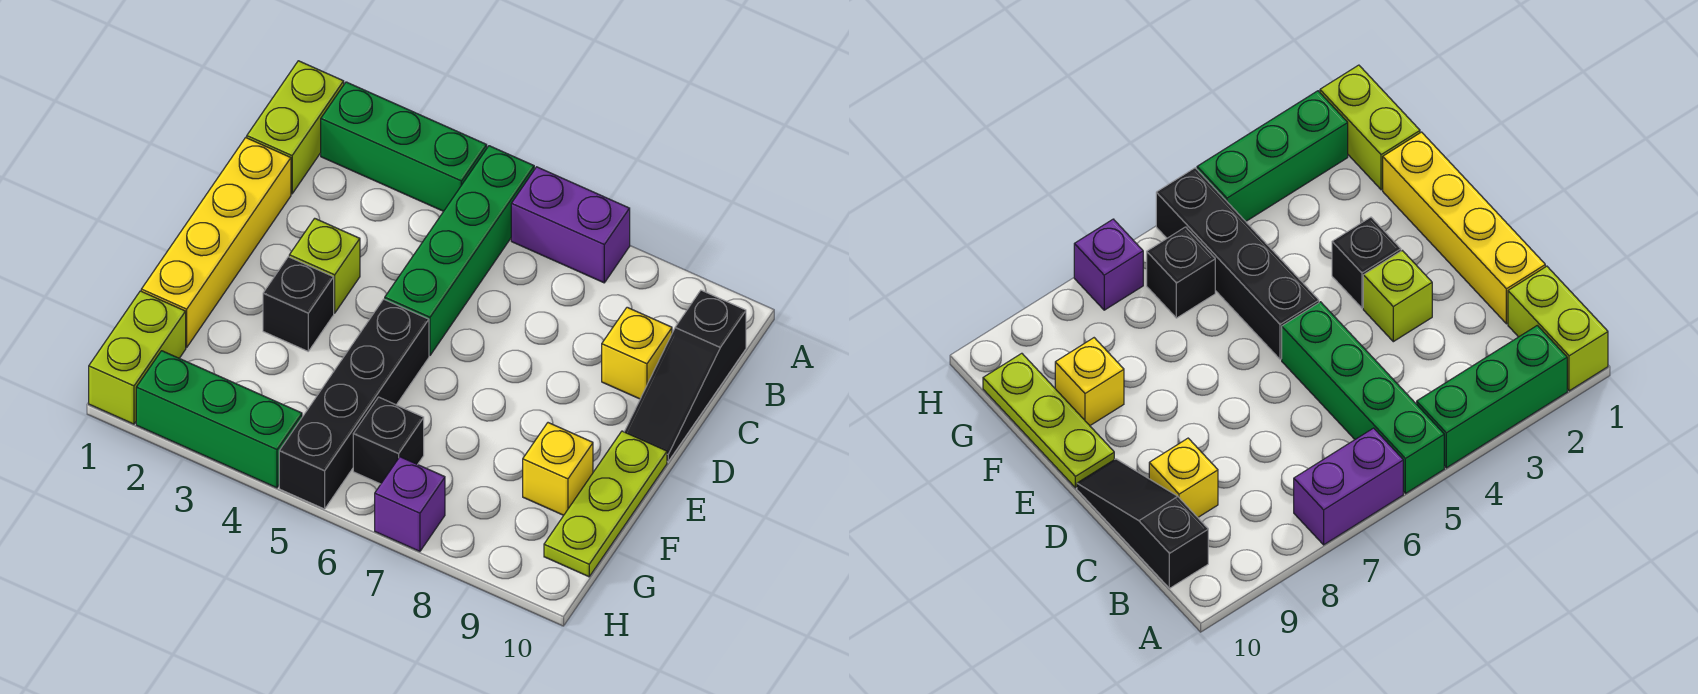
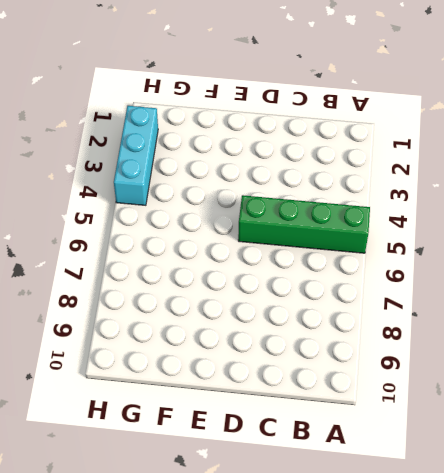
cyan brick H2:H4 level 1 -> green brick H2:H4 level 1
none -> lime brick A1:B1 level 1
none -> green brick A2:A4 level 1
none -> purple brick A6:A7 level 1

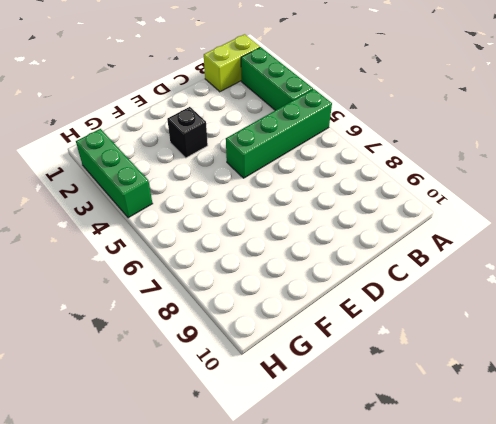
none -> purple brick A6:A7 level 1
none -> black slope B10:D10 level 1 top B
none -> yellow brick C1:F1 level 1

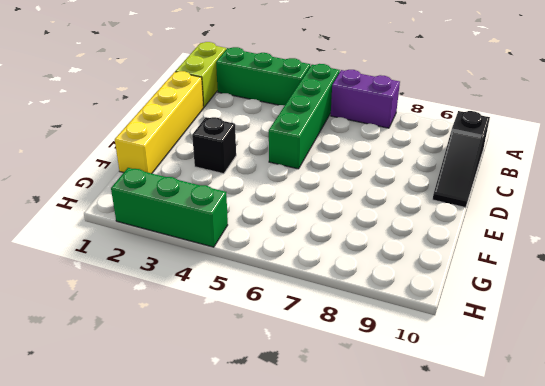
none -> yellow brick C9 level 1
none -> lime brick D3 level 1
none -> black brick E5:H5 level 1

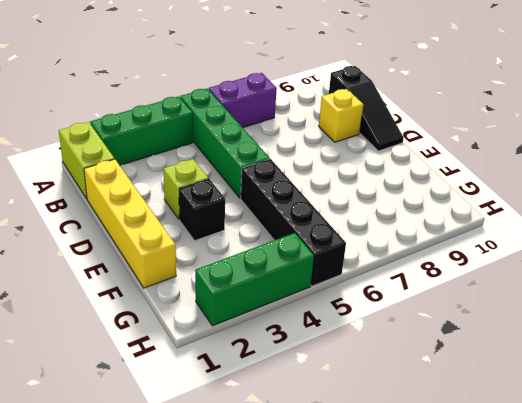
none -> lime plate E10:G10 level 1
none -> yellow brick F9 level 1
none -> lime brick G1:H1 level 1

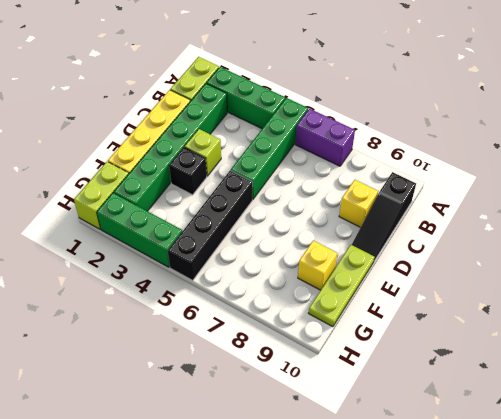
green brick B2:G2 level 1 -> none
none -> black brick G6 level 1
none -> purple brick H7 level 1

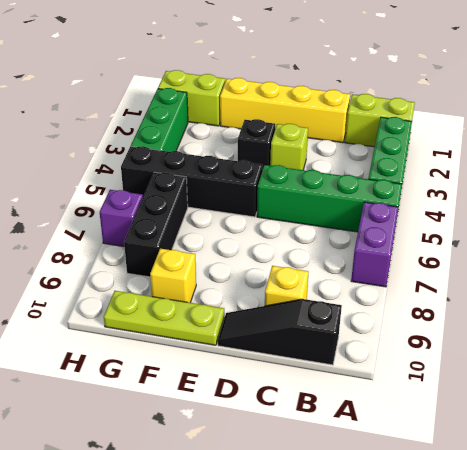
black brick G6:G8 level 1 -> black brick G6 level 1

